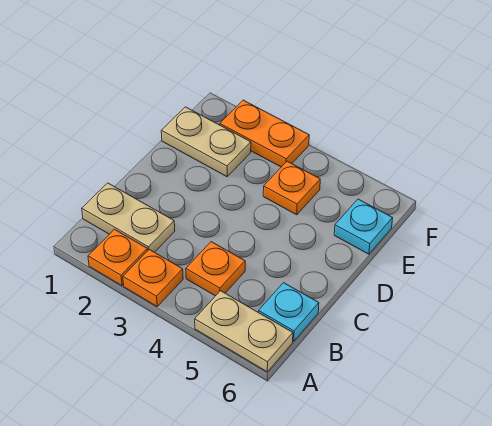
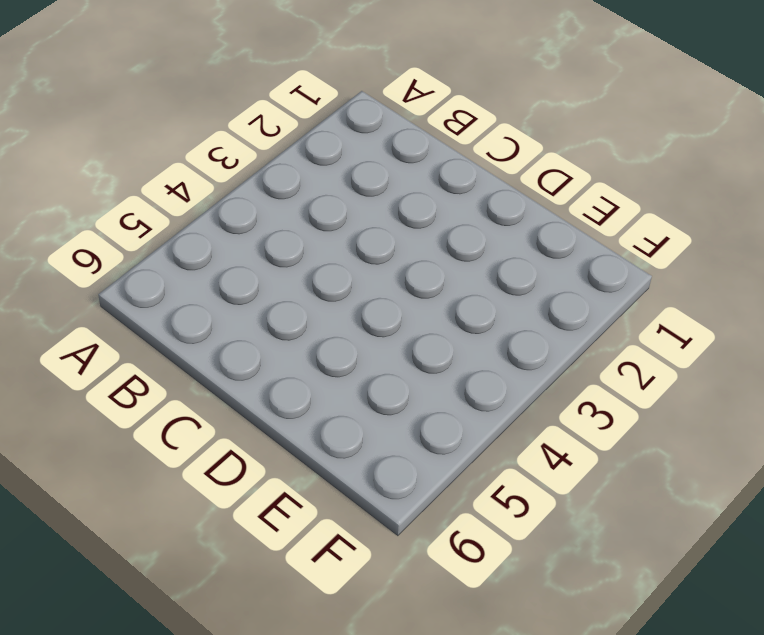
none -> orange plate A2 level 1
none -> orange plate A3 level 1

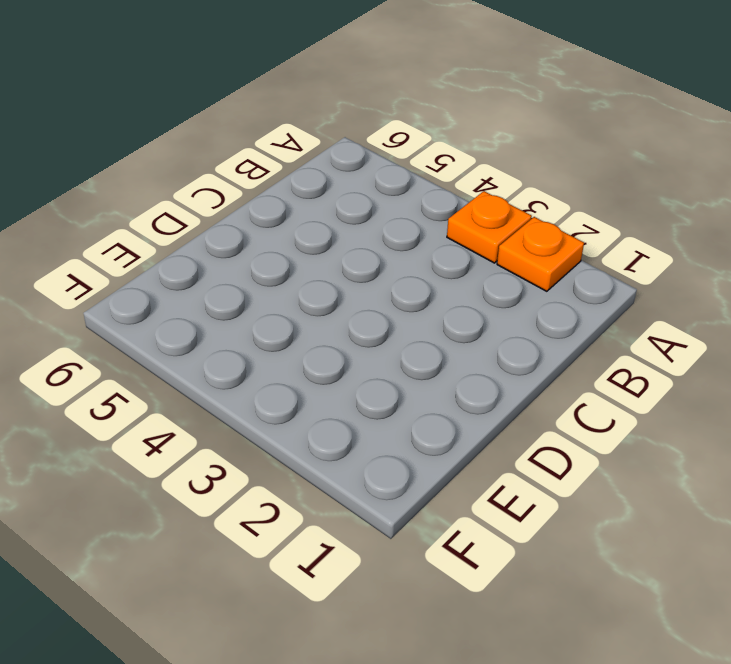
none -> tan plate A5:A6 level 1
none -> tan plate B1:B2 level 1

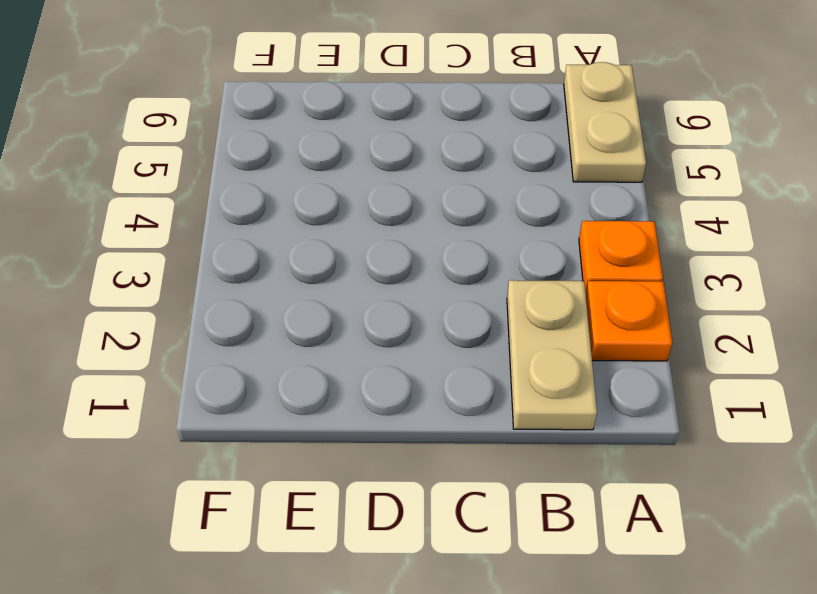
none -> orange plate B4 level 1
none -> cyan plate B6 level 1

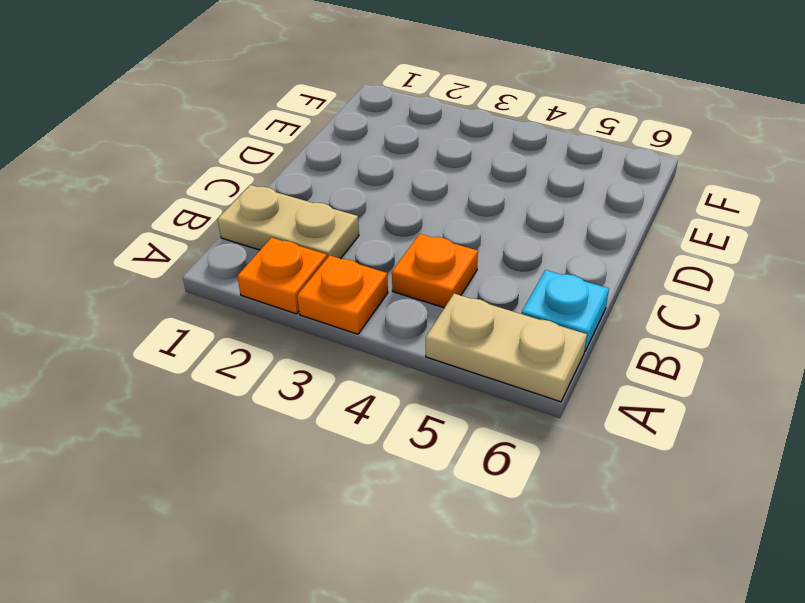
none -> tan plate E1:E2 level 1
none -> orange plate E4 level 1

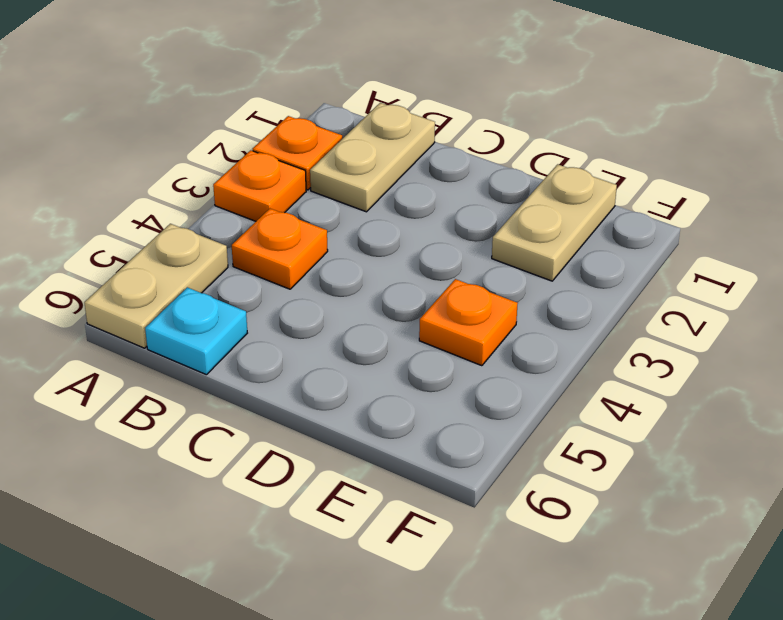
none -> cyan plate E6 level 1
none -> orange plate F2:F3 level 1

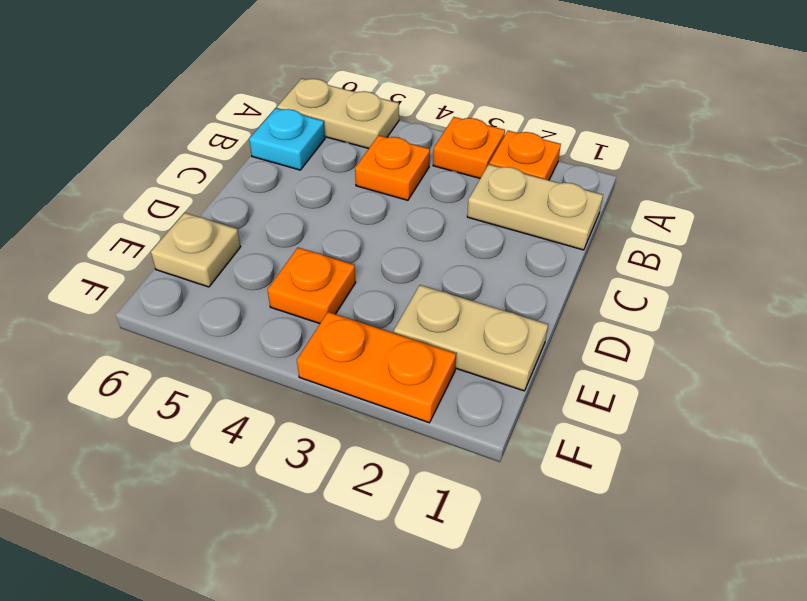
tan plate E6 level 1 -> cyan plate E6 level 1

